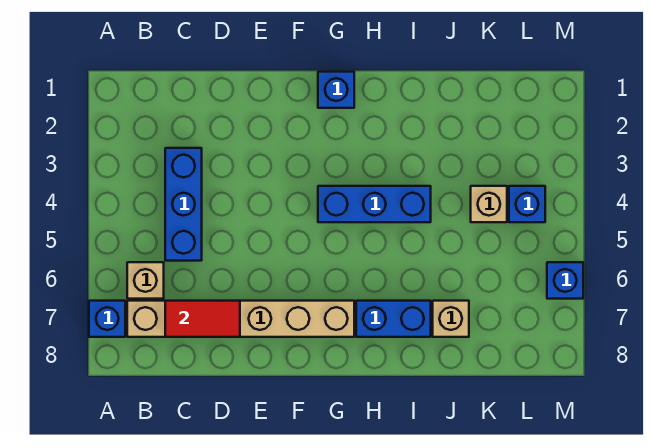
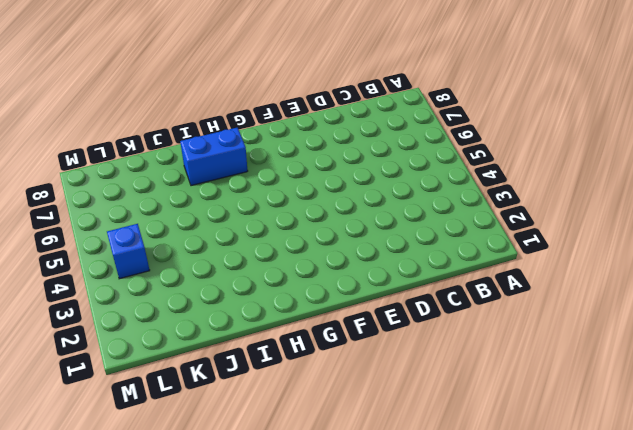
none -> blue brick A7 level 1
none -> tan brick B6 level 1
none -> tan brick B7:G7 level 1

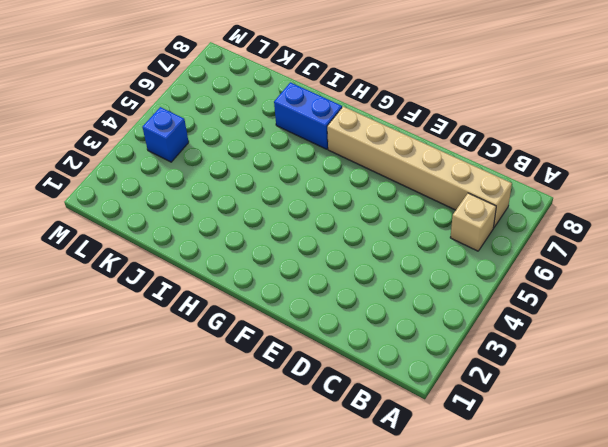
none -> blue brick A7 level 1
none -> blue brick C3:C5 level 1
none -> blue brick G1 level 1

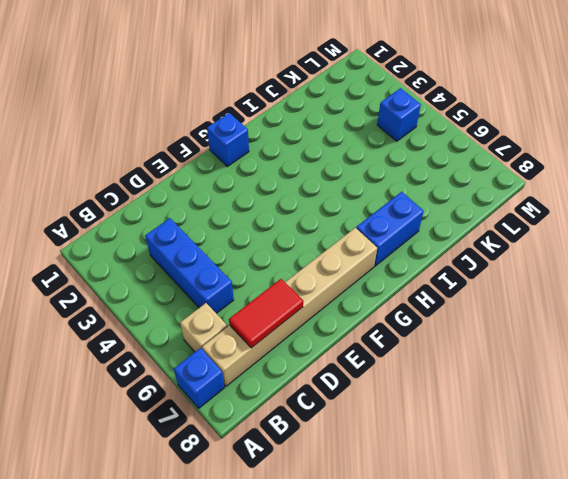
none -> blue brick G4:I4 level 1
none -> tan brick J7 level 1
none -> tan brick K4 level 1

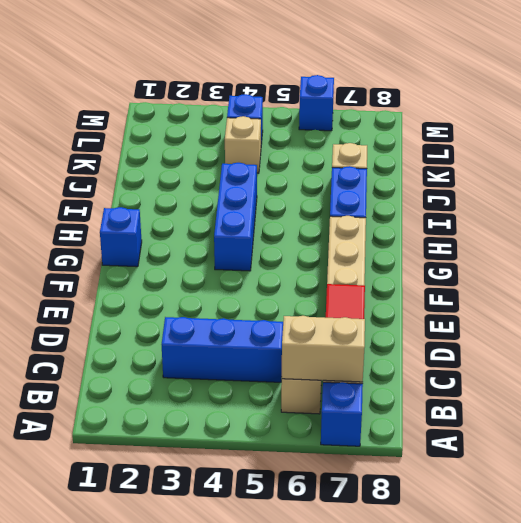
tan brick B6:B7 level 2 -> none

